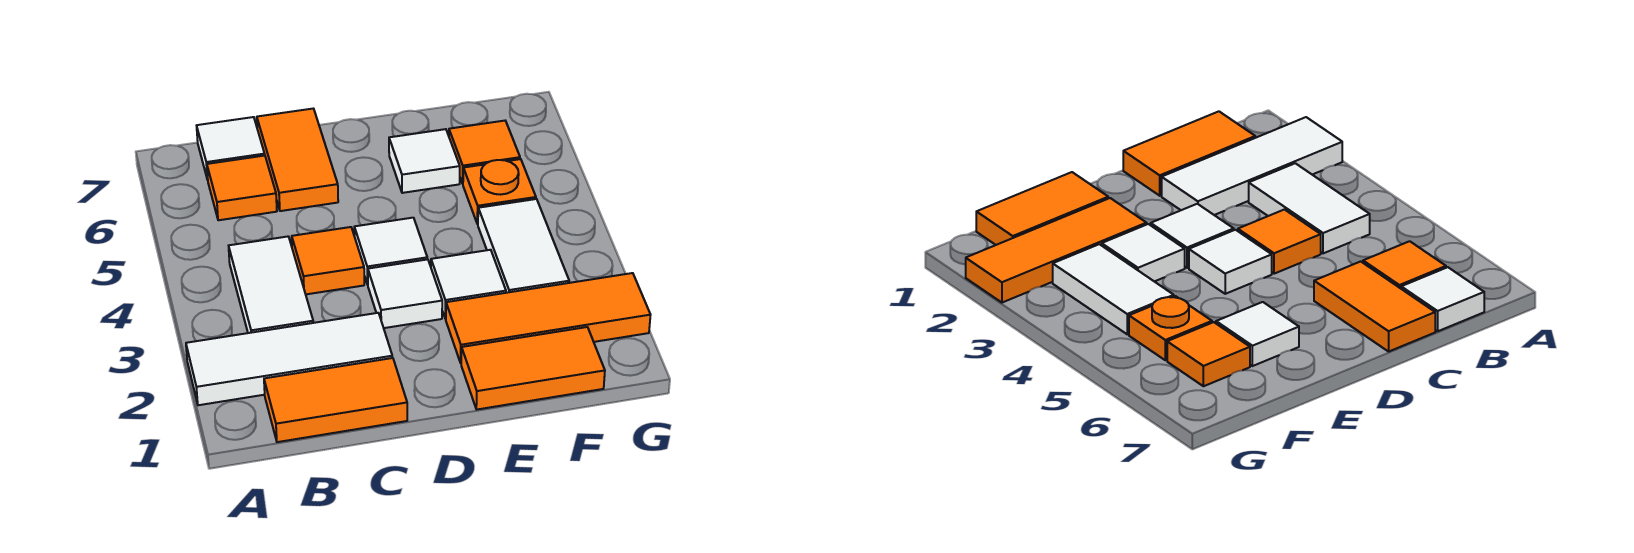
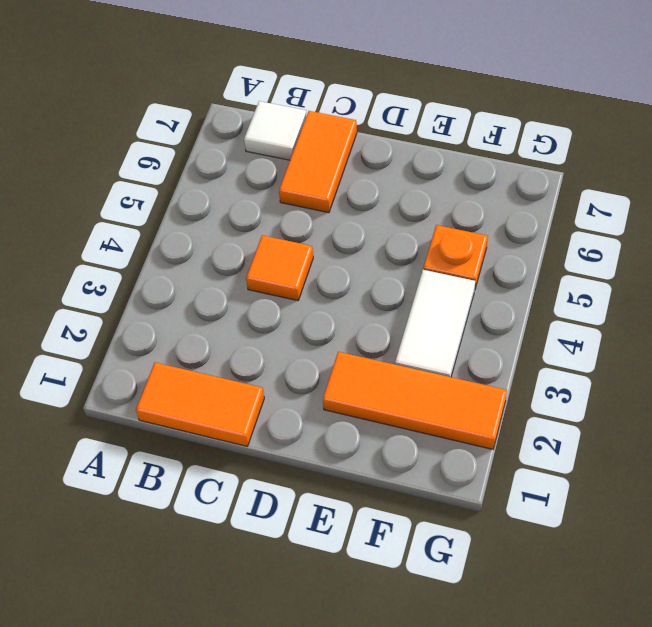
none -> white tile A2:C2 level 1
none -> white tile B3:B4 level 1
none -> orange tile B6 level 1

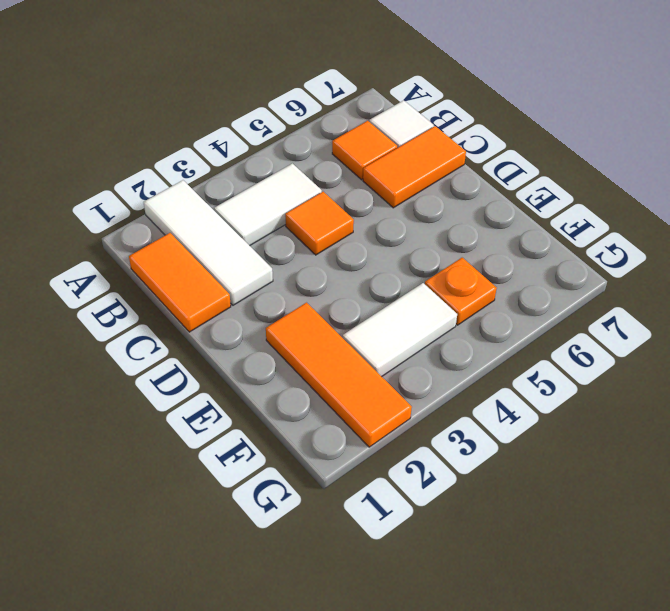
none -> white tile D3 level 1
none -> white tile D4 level 1
none -> orange tile E1:F1 level 1

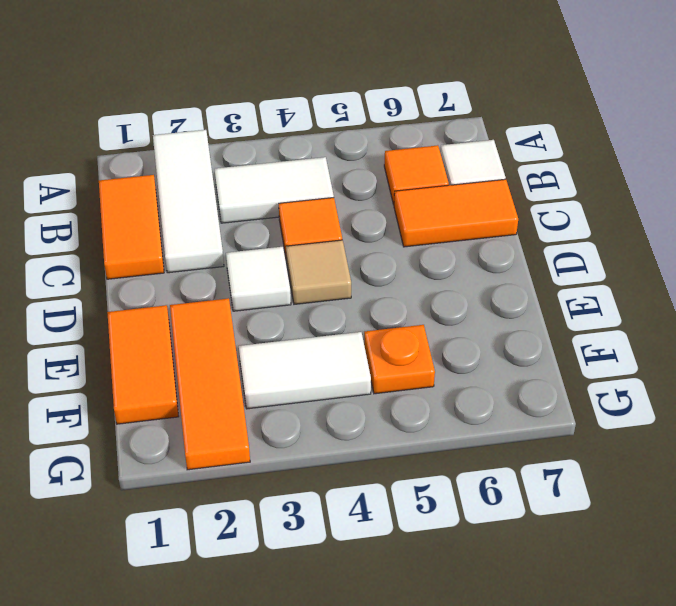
tan tile D4 level 1 -> white tile D4 level 1
none -> white tile E3 level 1
none -> white tile E6 level 1
none -> orange tile F6 level 1

